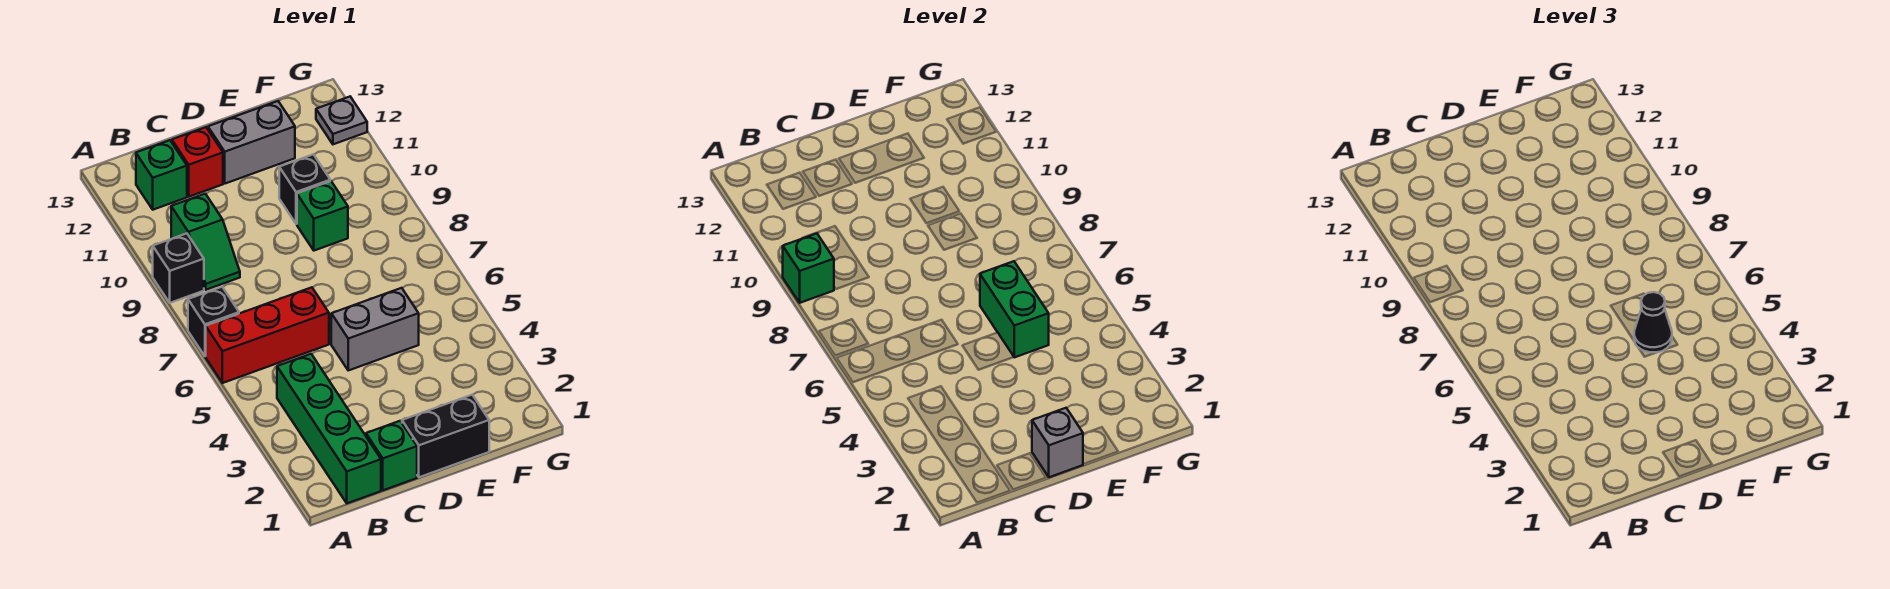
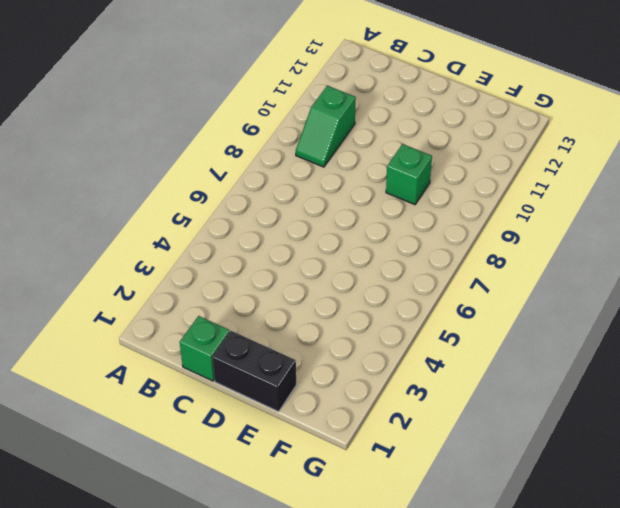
none -> red brick A6:C6 level 1
none -> black brick A7 level 1
none -> black brick A9 level 1

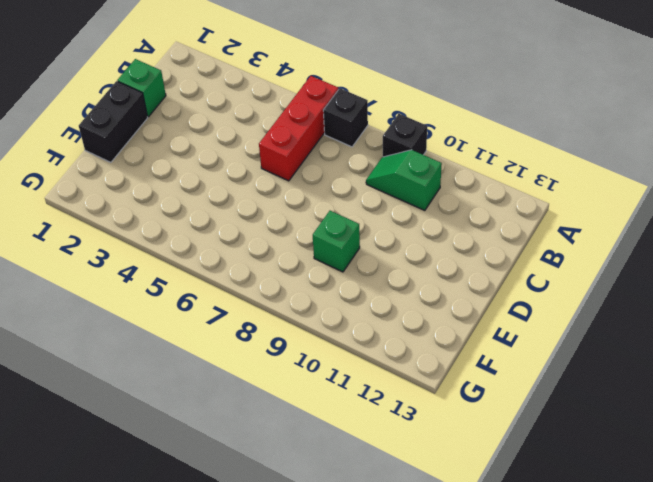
none -> green brick B1:B4 level 1
none -> green brick B12 level 1
none -> red brick C12 level 1

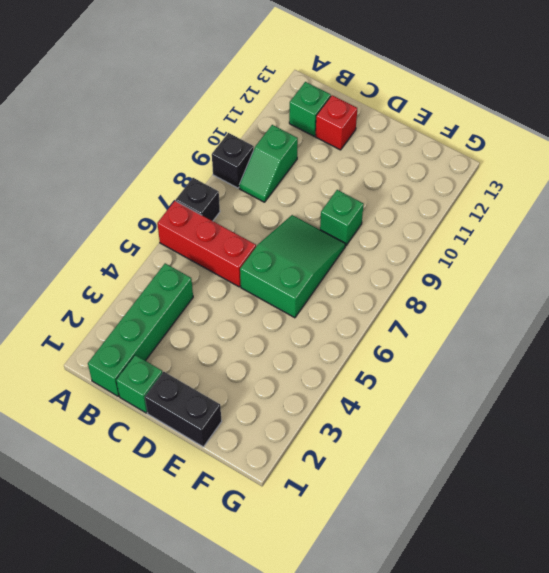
green slope D6:E8 level 1 top 6 -> none
none -> grey brick D5:E5 level 1
none -> grey brick D12:E12 level 1
none -> black brick E10 level 1

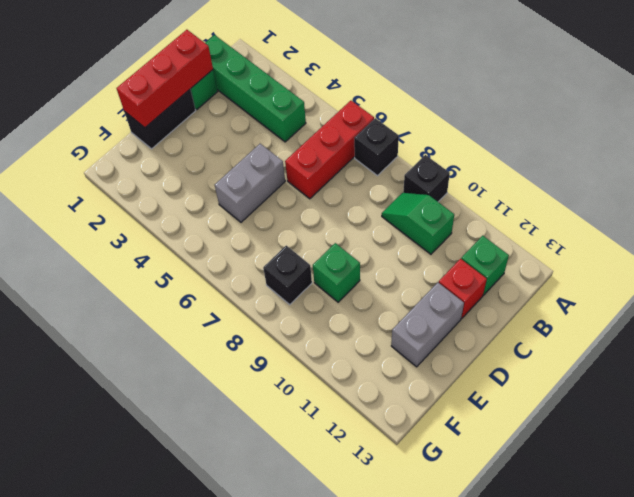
red brick C1:E1 level 2 -> grey brick D1 level 2
black brick F8 level 1 -> black brick E10 level 1
none -> grey plate G12 level 1
none -> green brick A9 level 2
none -> green brick E5:E6 level 2

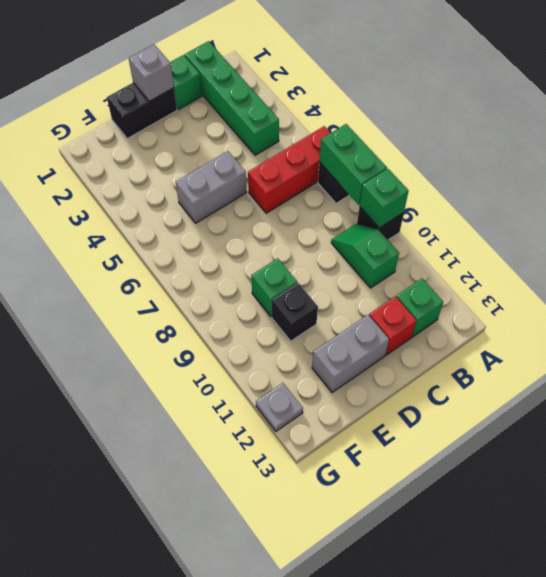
green brick A7:A8 level 2 -> green brick E5:E6 level 2
none -> black cone E5 level 3

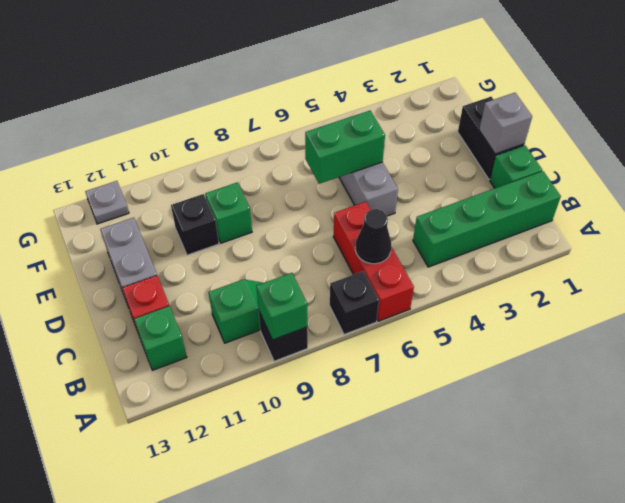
black cone B6 level 2 -> black cone E5 level 3

